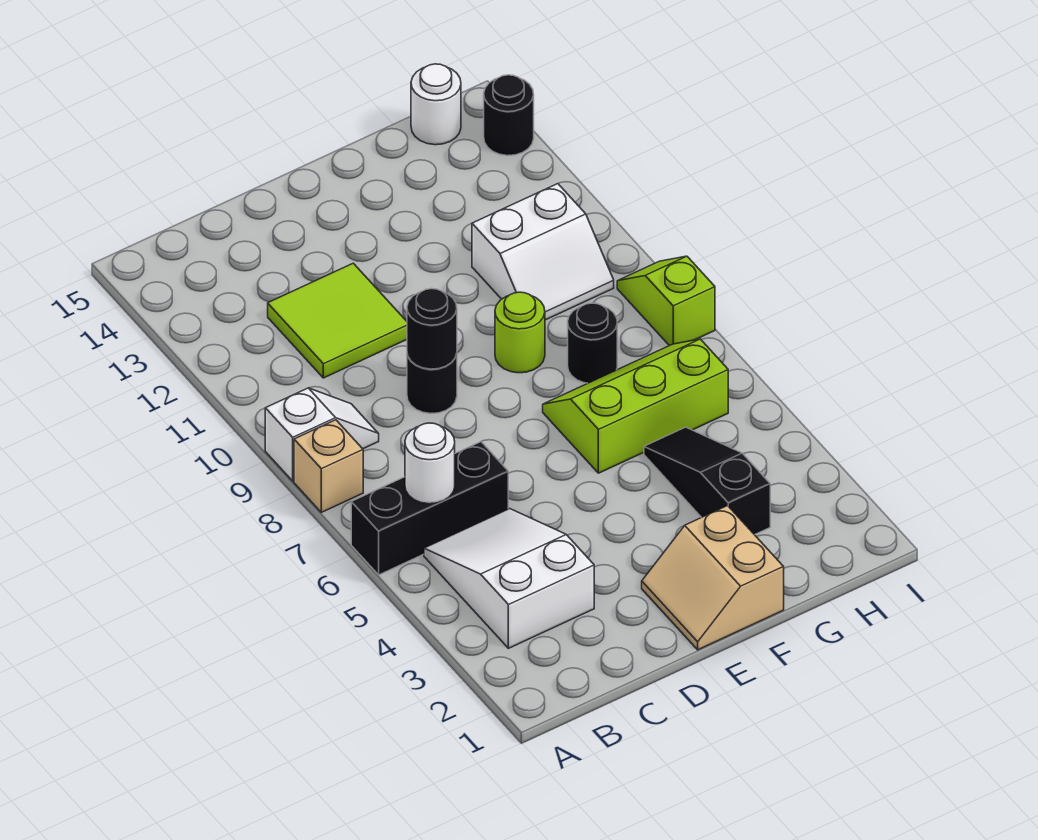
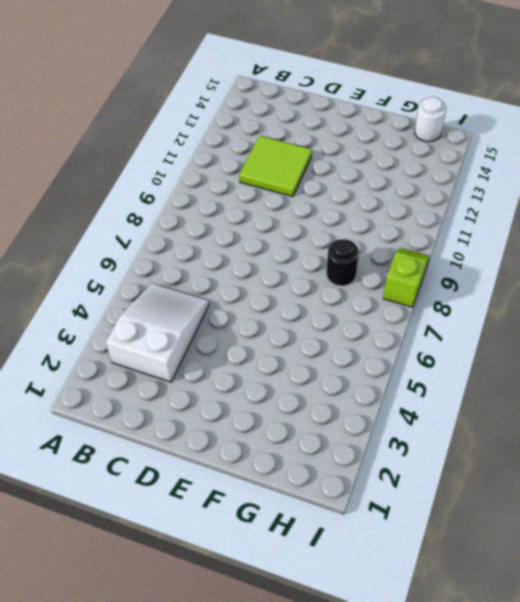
none -> black brick A6:C6 level 1
none -> tan brick A8 level 1
none -> white slope A9:B9 level 1 top A

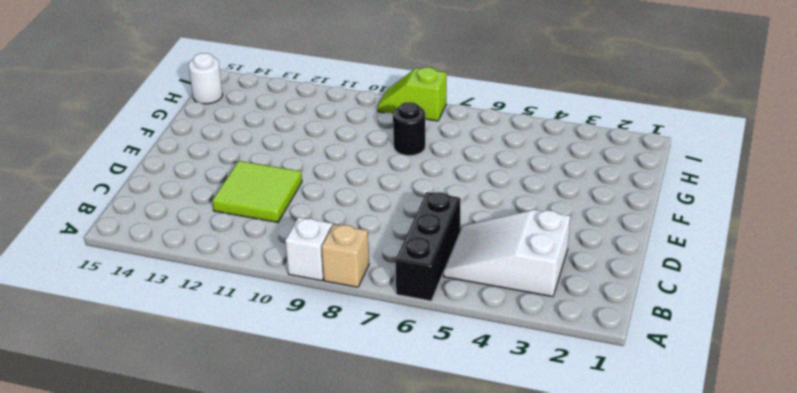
none -> black round brick D9 level 1
none -> tan slope E1:F2 level 1 top F
none -> lime slope F6:H7 level 1 top 6

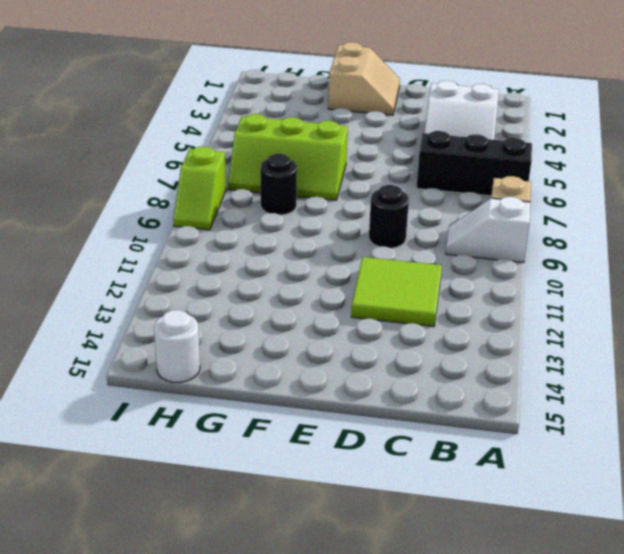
none -> lime round brick F9 level 1
none -> black slope G3:G5 level 1 top 3
none -> white slope G10:H11 level 1 top 11

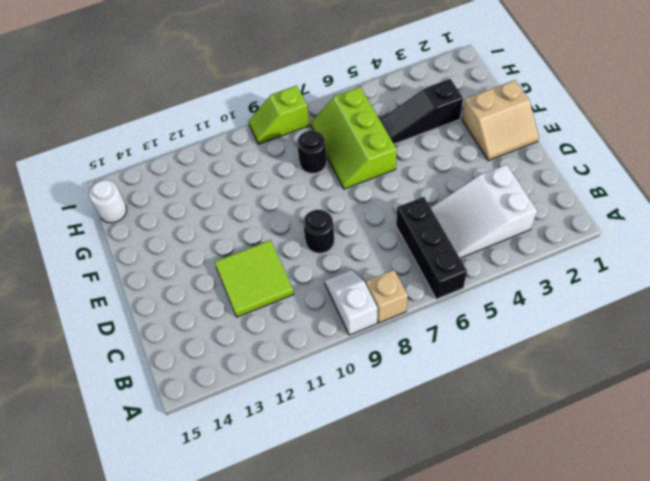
none -> lime round brick F9 level 1
none -> white slope G10:H11 level 1 top 11
none -> black round brick I14 level 1

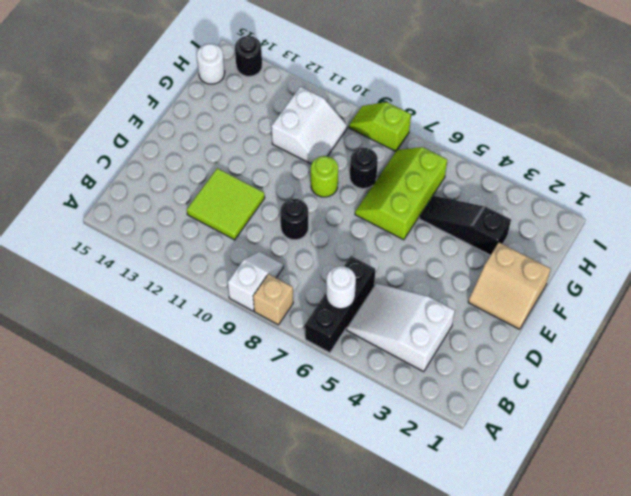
none -> black round brick D9 level 2

